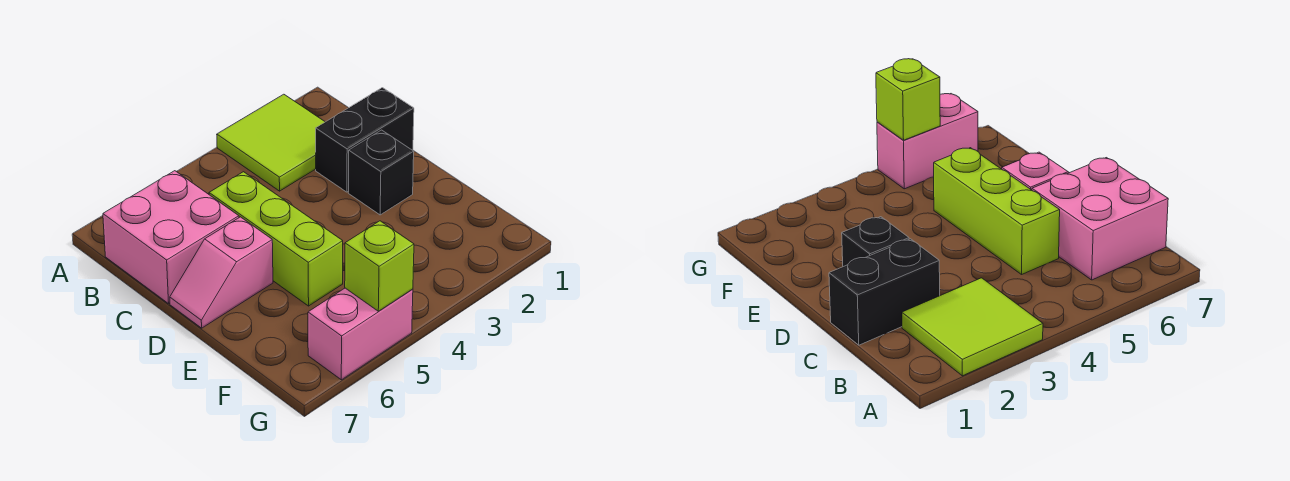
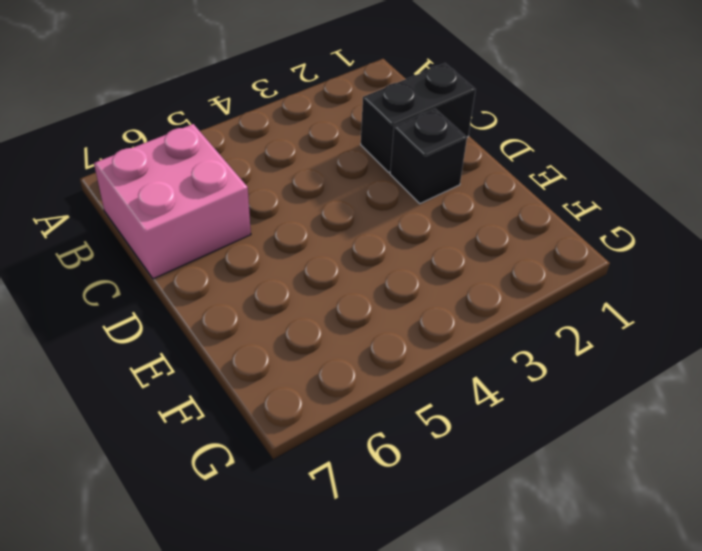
none -> lime tile A2:B3 level 1
none -> lime brick C5:E5 level 1

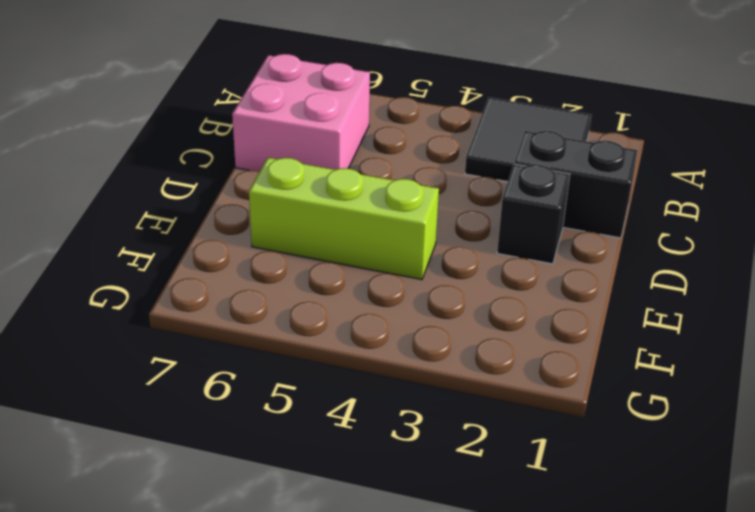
black tile A2:B3 level 1 -> lime tile A2:B3 level 1
lime brick E4:E6 level 1 -> lime brick C5:E5 level 1
none -> pink slope D6:D7 level 1 top 6
none -> pink brick G5:G6 level 1

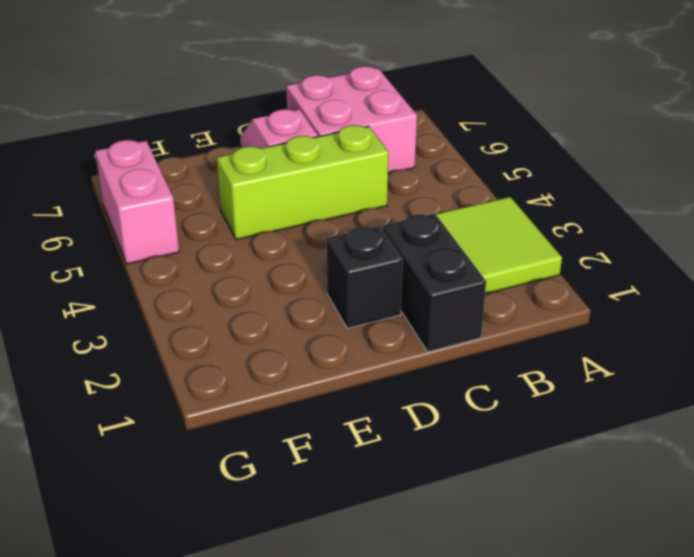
none -> lime brick G5 level 2

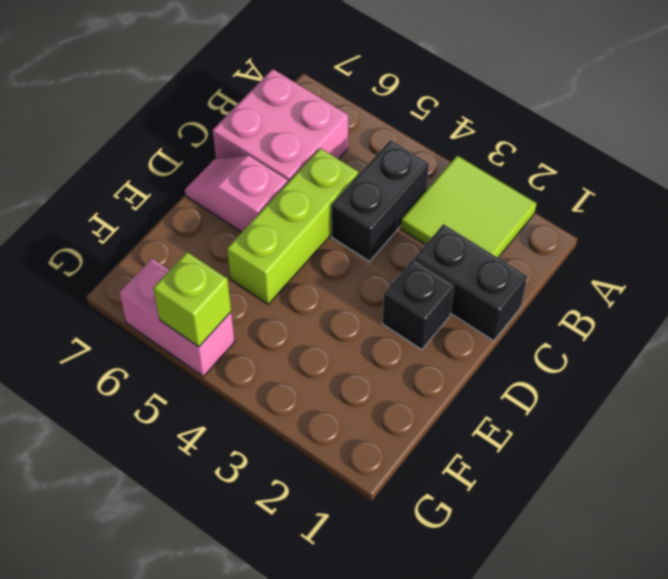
black brick B4:C4 level 1 -> none

